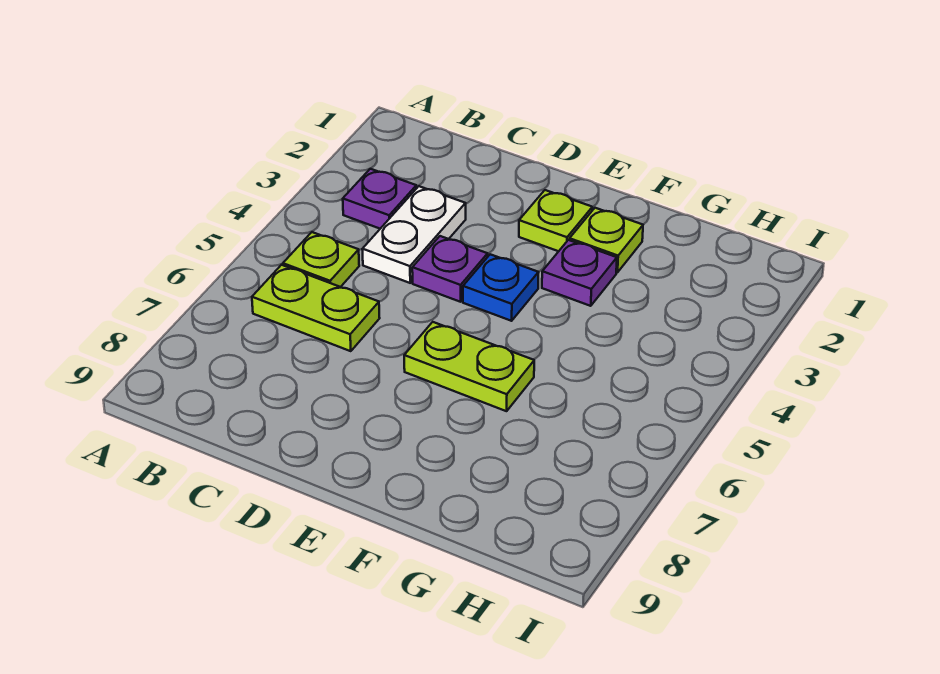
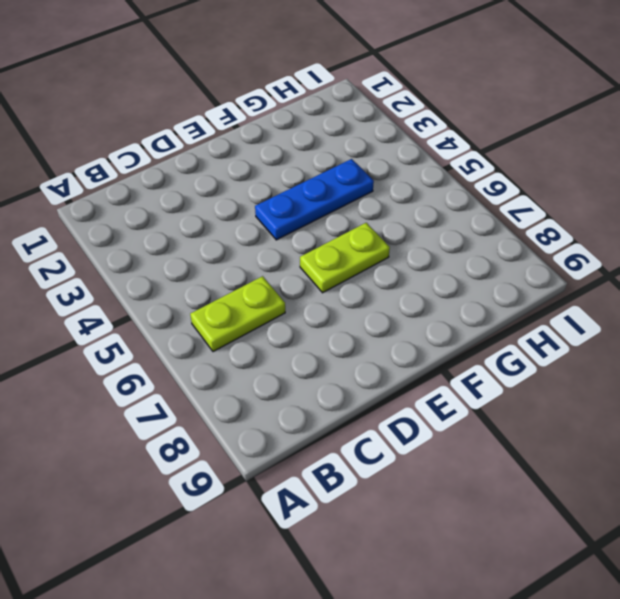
blue plate E4:G4 level 1 -> blue plate E4 level 1
none -> purple plate B3 level 1
none -> lime plate B5 level 1

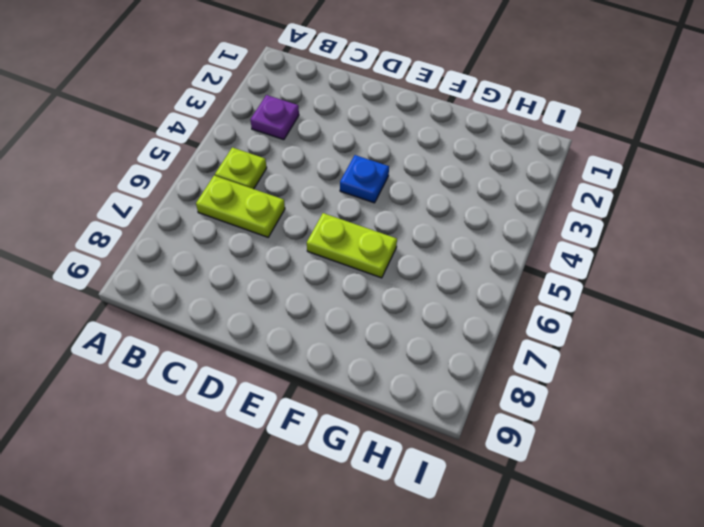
none -> white plate C3:C4 level 1
none -> purple plate D4 level 1

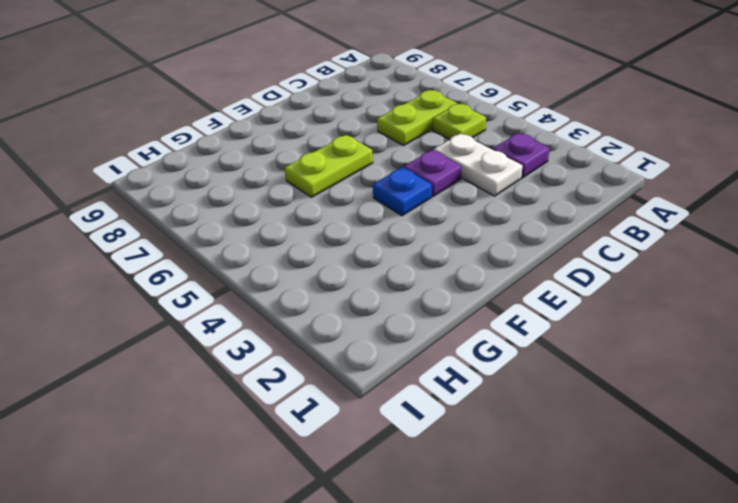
none -> lime plate E2 level 1
none -> lime plate F2 level 1

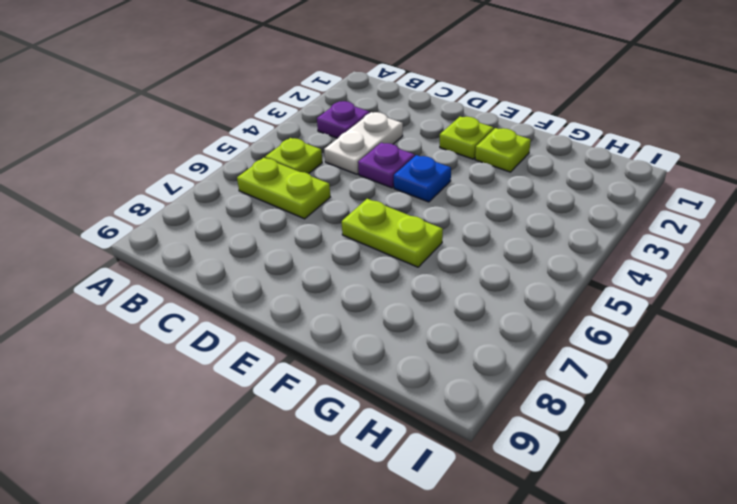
none -> purple plate F3 level 1

